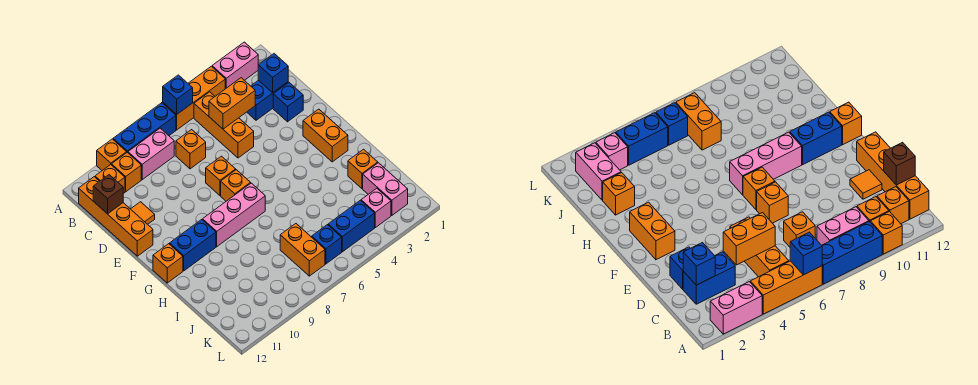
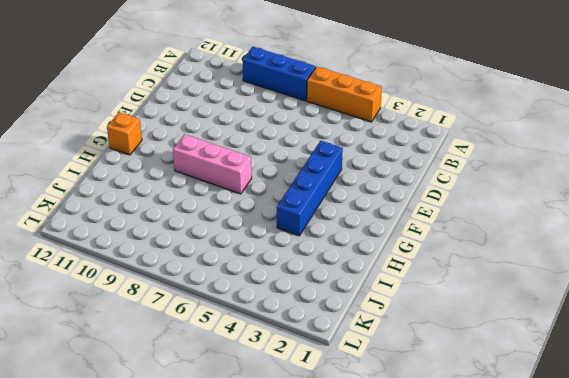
blue brick E4:H4 level 1 -> none
none -> pink brick A2:A3 level 1
none -> orange brick A10 level 1
none -> orange brick B5:D5 level 1

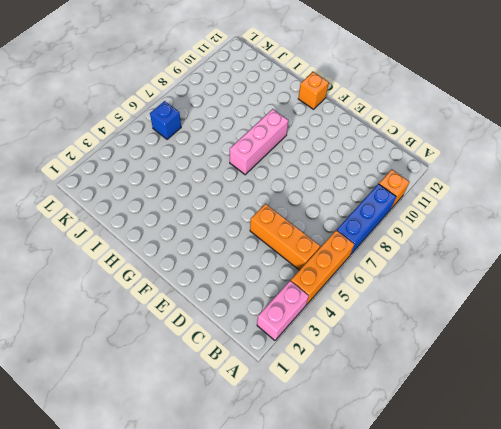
none -> pink brick B8:B9 level 1
none -> orange brick B10 level 1
none -> orange brick B11 level 1

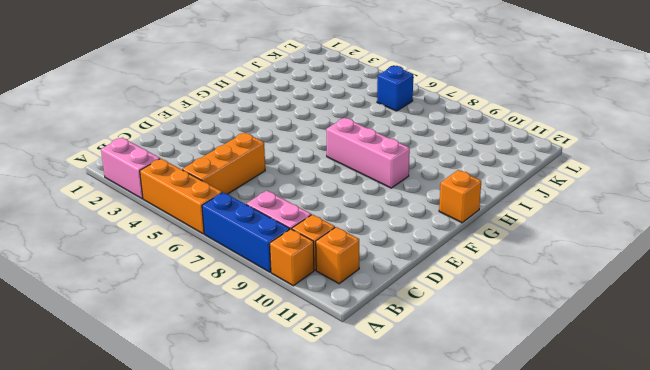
none -> orange brick B12:E12 level 1
none -> blue brick C2:C3 level 1
none -> orange brick C7 level 1

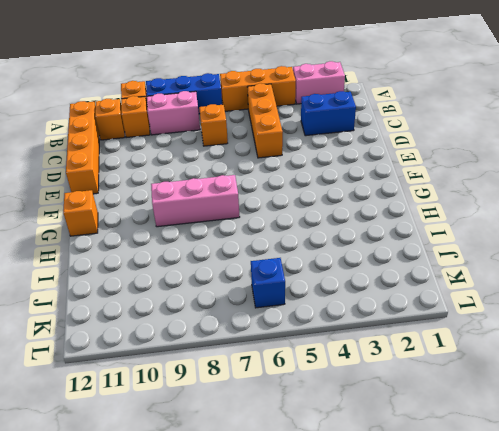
none -> blue brick D2 level 1
none -> orange tile D11 level 1
none -> orange brick E7 level 1

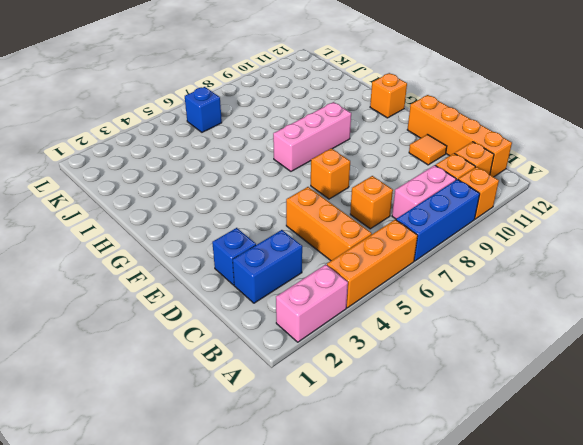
none -> orange brick F2:G2 level 1
none -> orange brick F7 level 1
none -> blue brick G10:G11 level 1

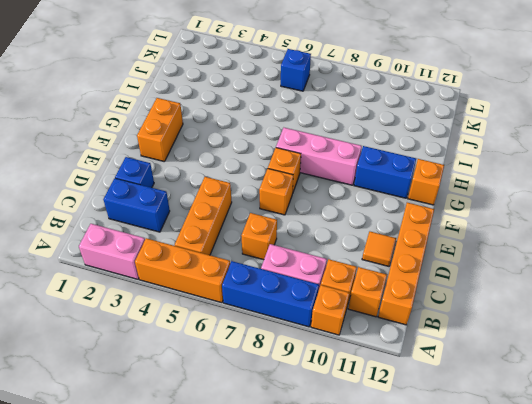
none -> orange brick I2 level 1
none -> pink brick J2:K2 level 1
none -> orange brick J7:K7 level 1

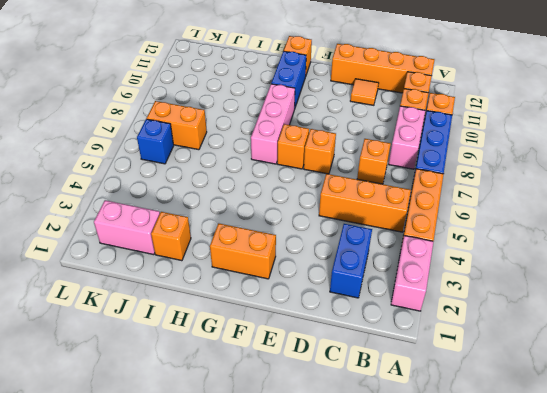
none -> blue brick D2 level 1
none -> pink brick K3 level 1
none -> blue brick K4:K5 level 1

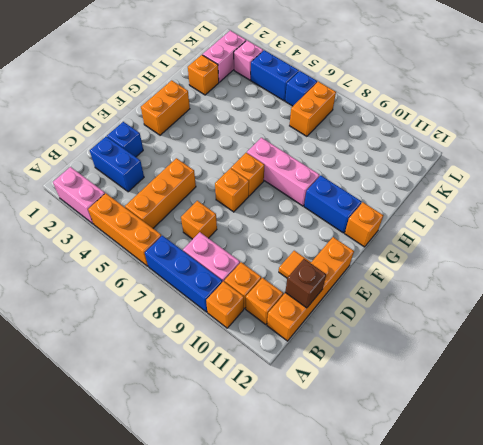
none -> blue brick A6 level 2
none -> blue brick C2 level 2
none -> orange brick C4:C5 level 2

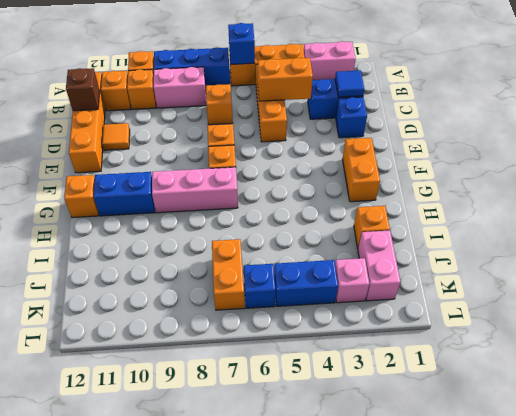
blue tile C2 level 2 -> blue brick C2 level 2

